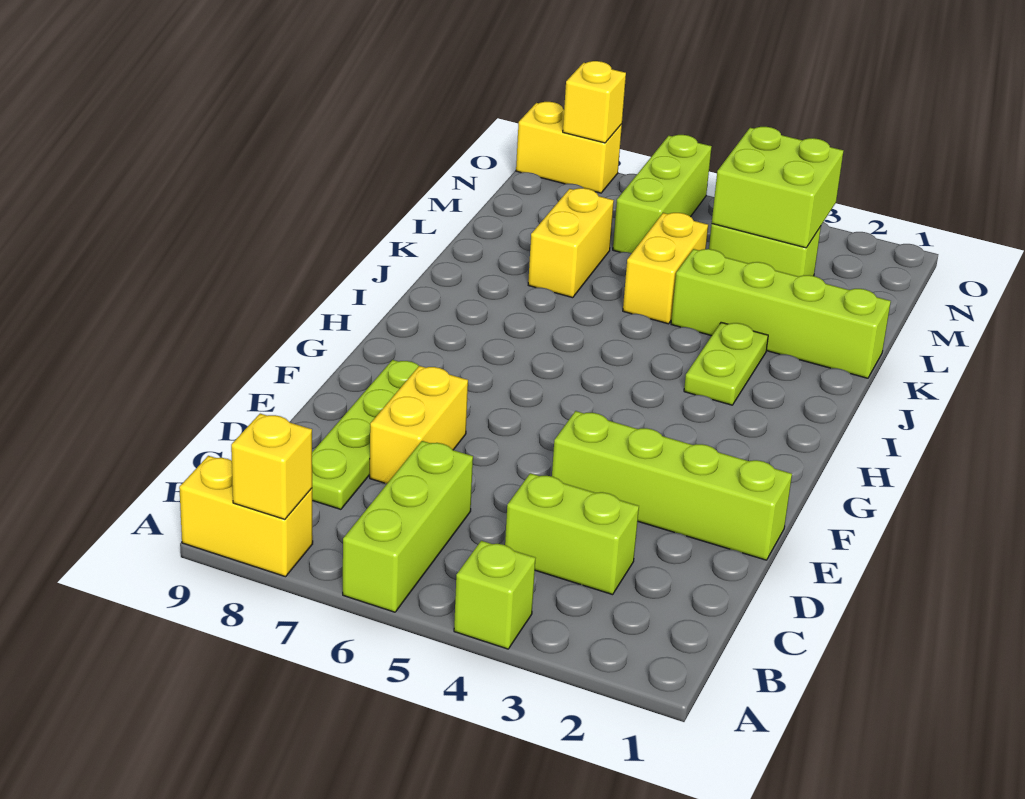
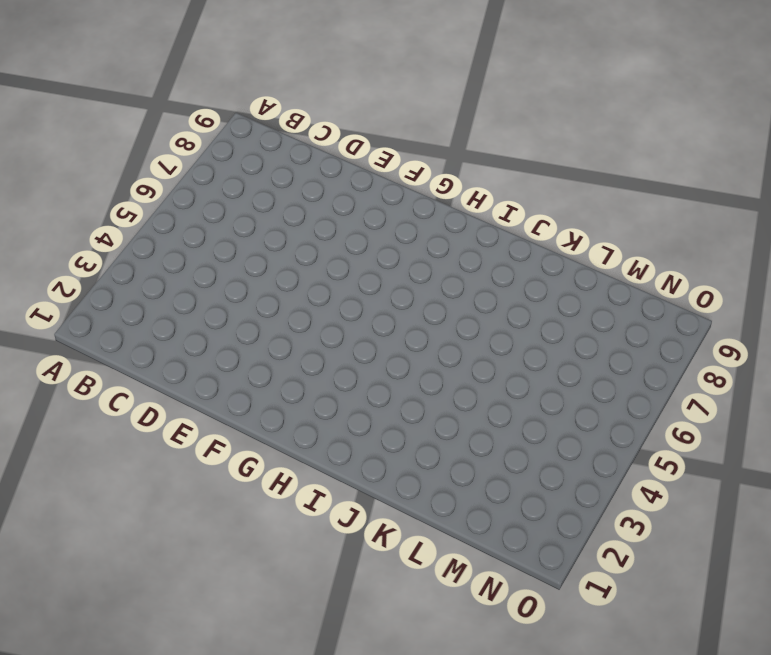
none -> lime brick A4 level 1
none -> lime brick A6:C6 level 1
none -> yellow brick A8:A9 level 1

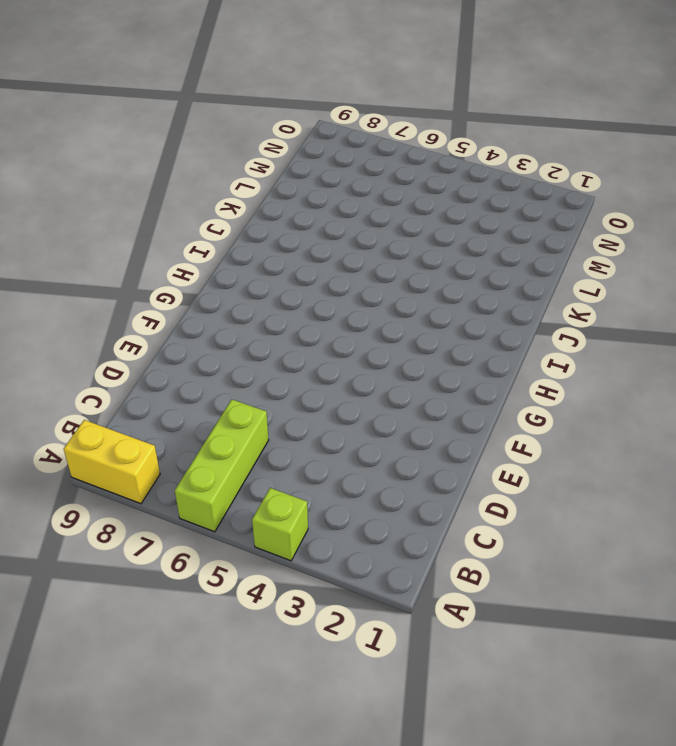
none -> lime brick C3:C4 level 1
none -> lime plate C8:F8 level 1
none -> yellow brick D7:E7 level 1

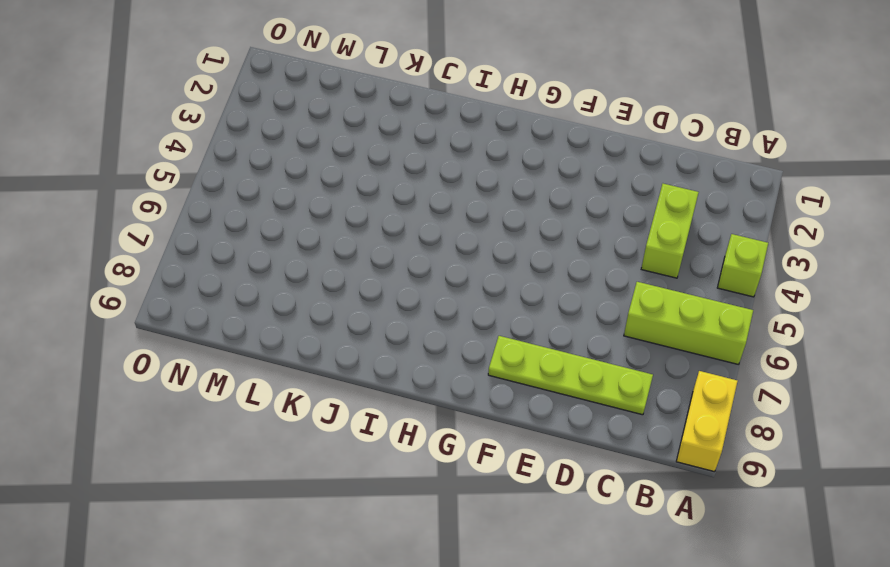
none -> yellow brick D7:E7 level 1
none -> lime brick E1:E4 level 1
none -> lime plate I3:J3 level 1

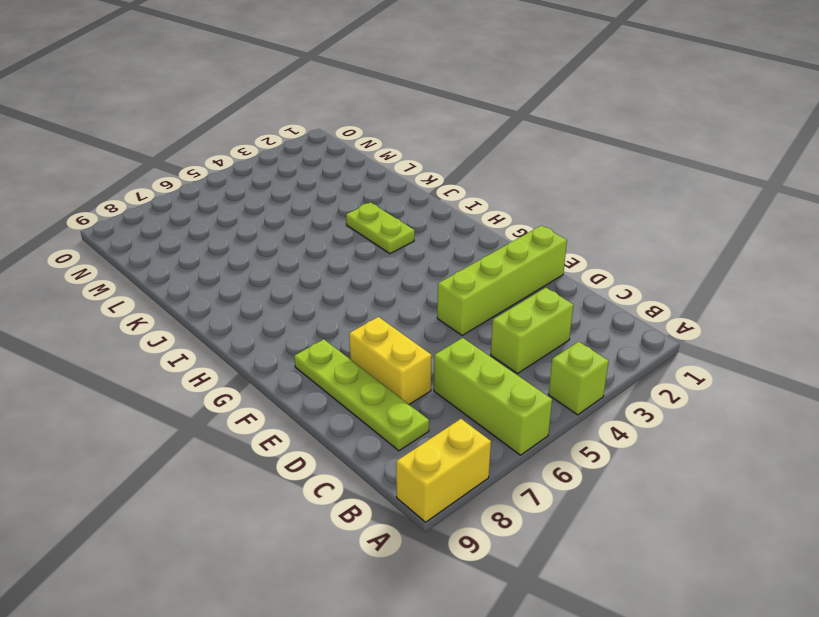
none -> lime brick K1:K4 level 1
none -> yellow brick K5:L5 level 1
none -> yellow brick K7:L7 level 1

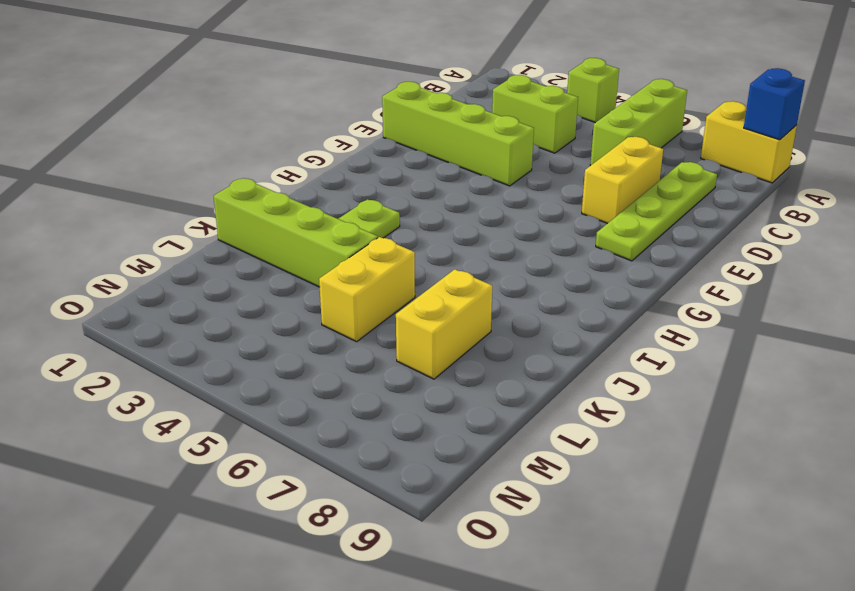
blue brick A9 level 2 -> none
none -> lime brick M3:M4 level 1
none -> lime brick M6:O6 level 1
none -> yellow brick O8:O9 level 1

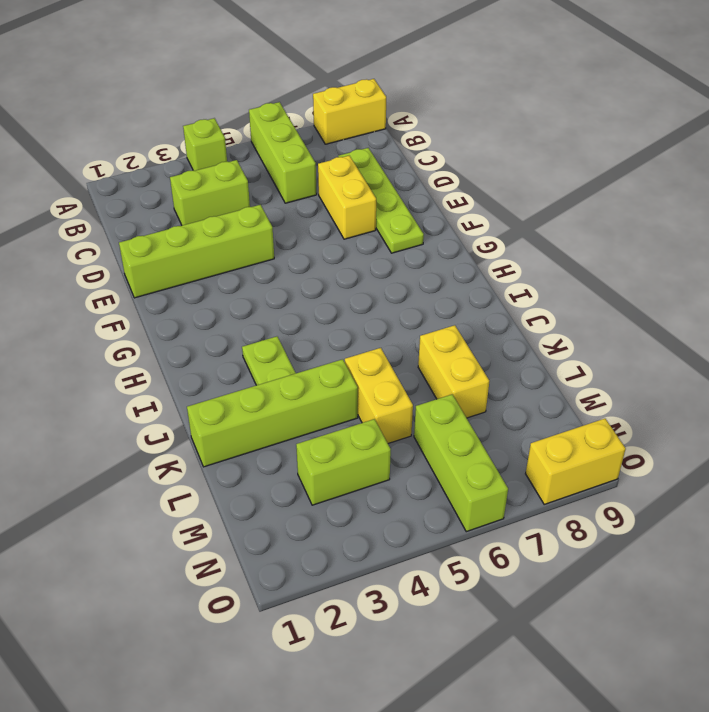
none -> yellow brick A8 level 2
none -> lime brick M3:N4 level 2
none -> yellow brick O8 level 2

